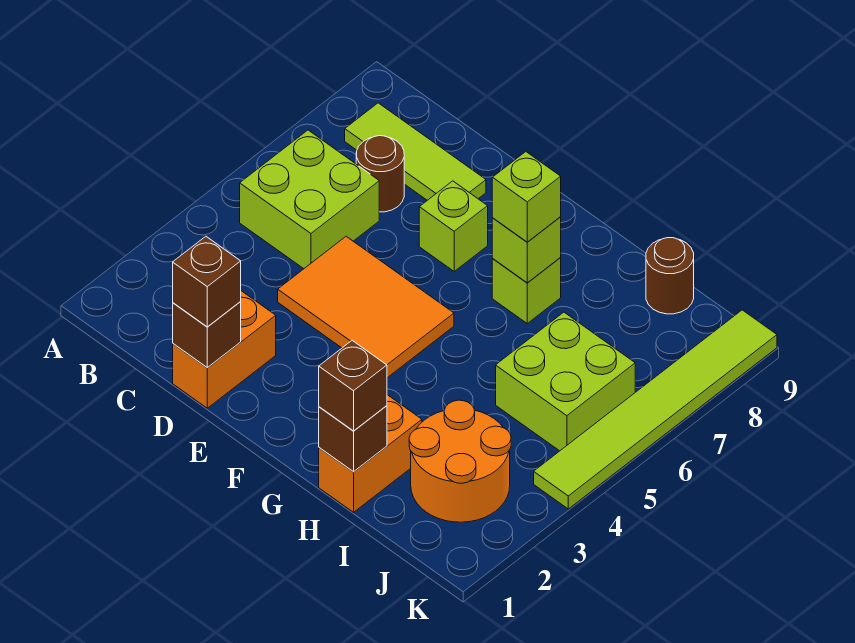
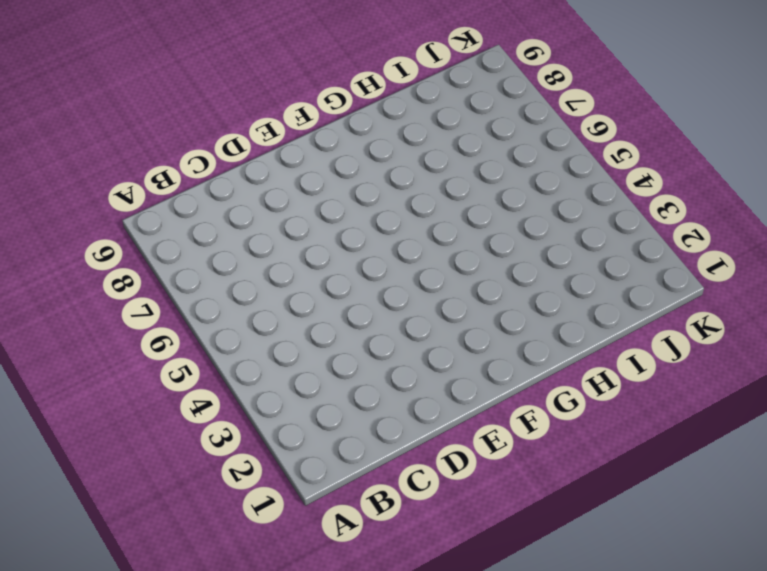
none -> lime brick B5:C6 level 1
none -> lime tile B8:D8 level 1
none -> brown round brick C7 level 1

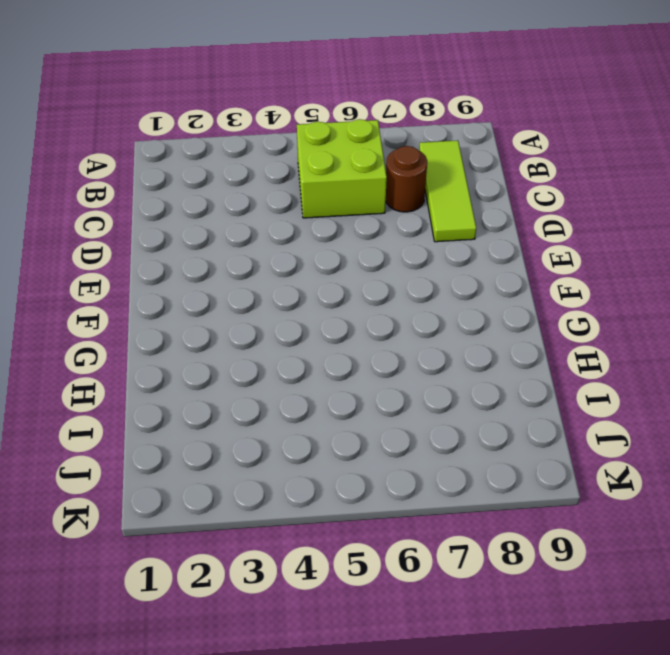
none -> orange brick D1:D2 level 1
none -> orange tile D4:F5 level 1
none -> lime brick E7 level 1

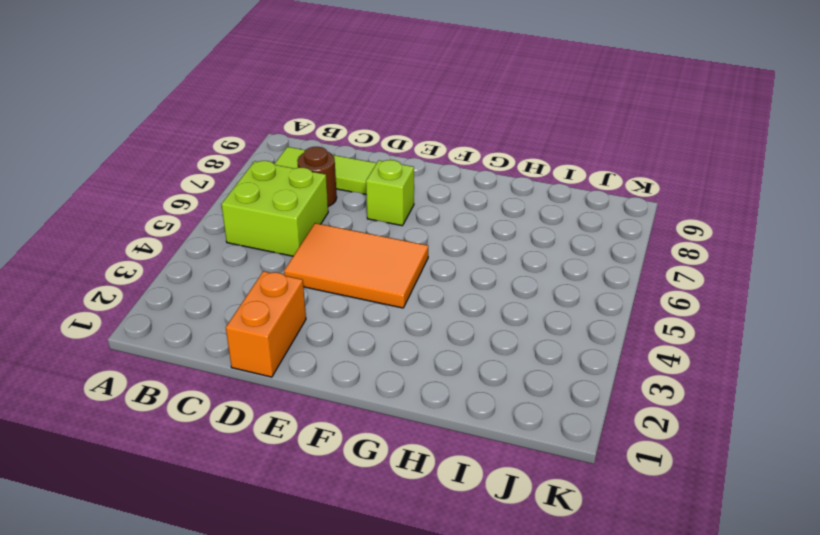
none -> lime brick G7 level 1
none -> orange brick H1:H2 level 1
none -> orange round brick I2:J3 level 1

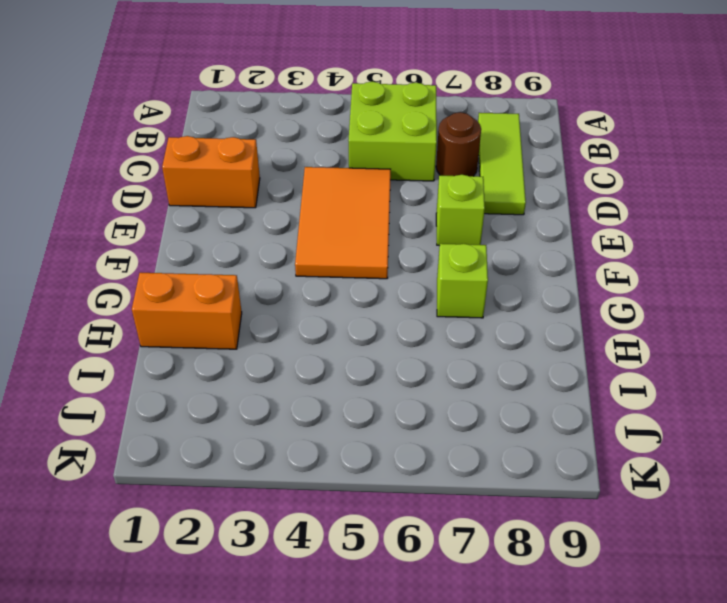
none -> orange round brick I2:J3 level 1
none -> lime brick I5:J6 level 1
none -> brown round brick I9 level 1

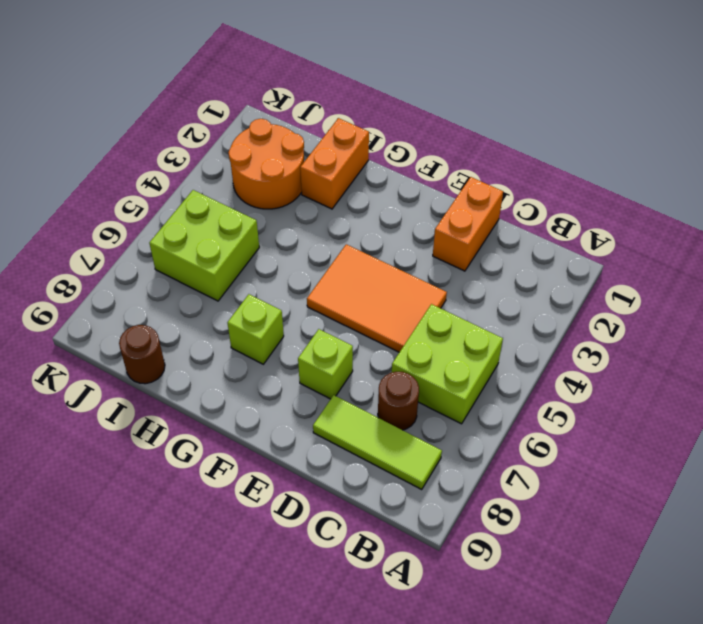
none -> lime tile K4:K9 level 1
none -> brown brick D1 level 2
none -> lime brick G7 level 2

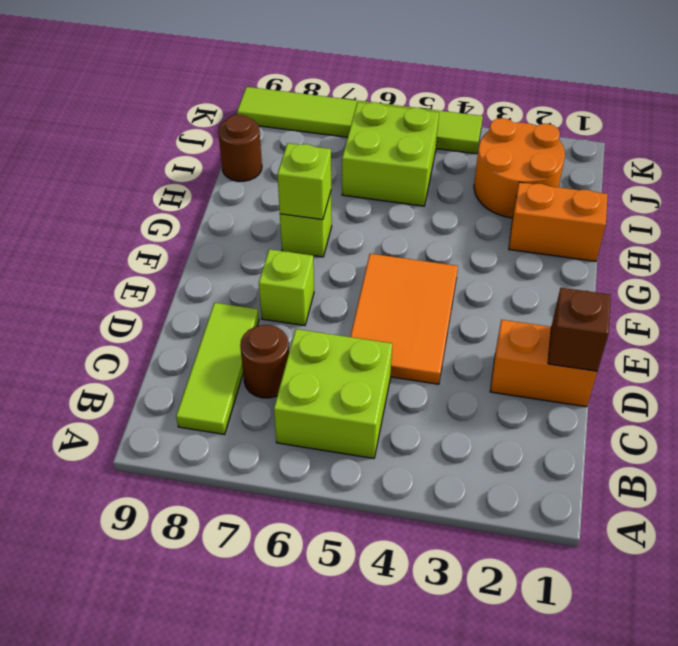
none -> brown brick H1 level 2
none -> brown brick D1 level 3
none -> lime brick G7 level 3

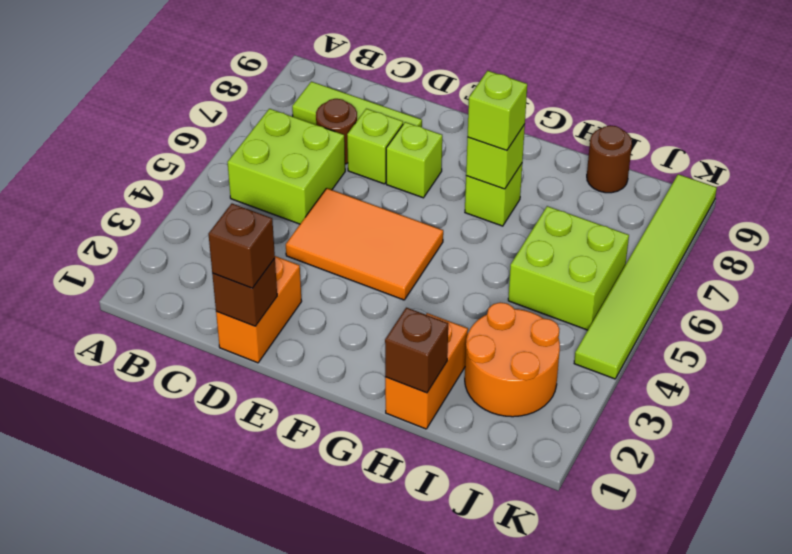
lime brick D7 level 1 -> none
none -> brown brick H1 level 3

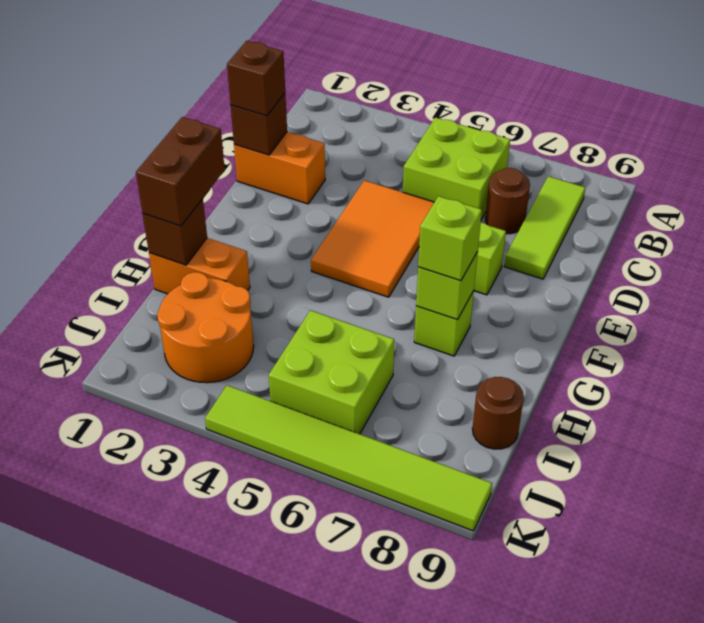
brown brick G1:H1 level 3 -> brown brick H1 level 3

